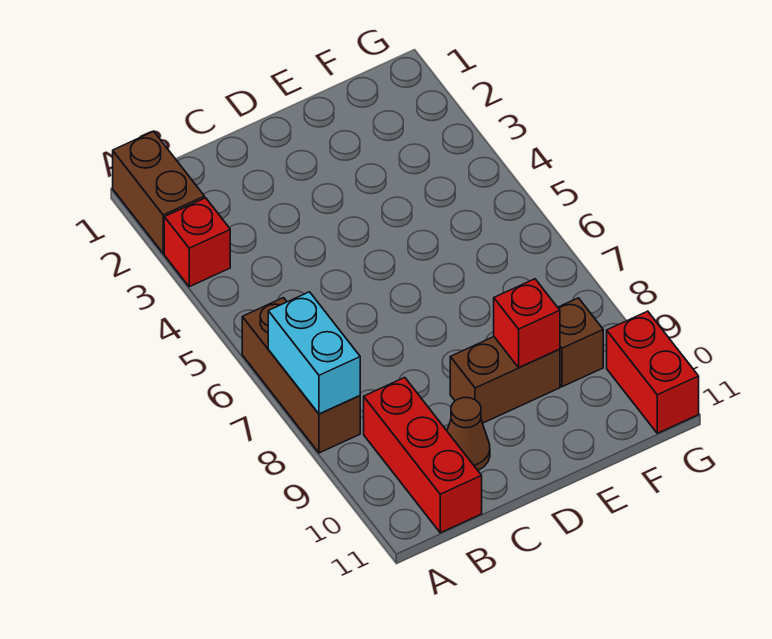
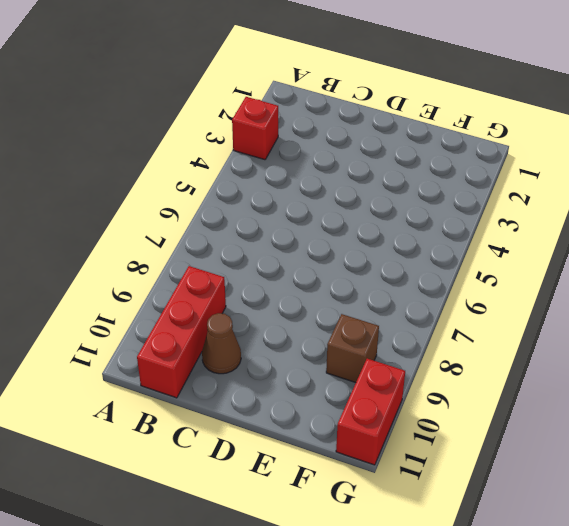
none -> brown brick A1:A2 level 1
none -> brown brick A6:A8 level 1

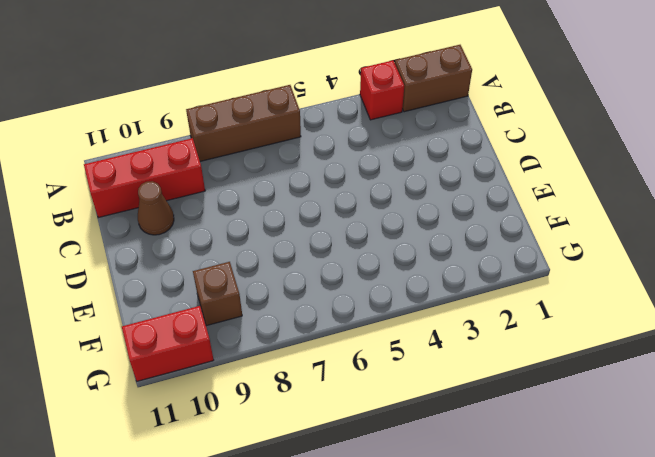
none -> brown brick D9:E9 level 1
none -> cyan brick A7:A8 level 2

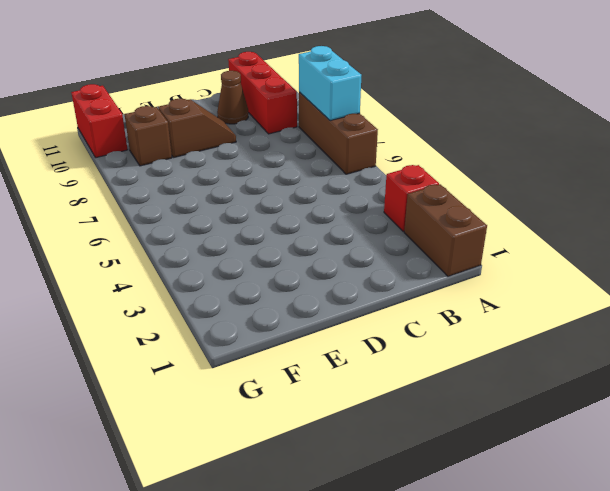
brown slope D9:E9 level 1 top E -> brown brick D9:E9 level 1
none -> red brick E9 level 2

